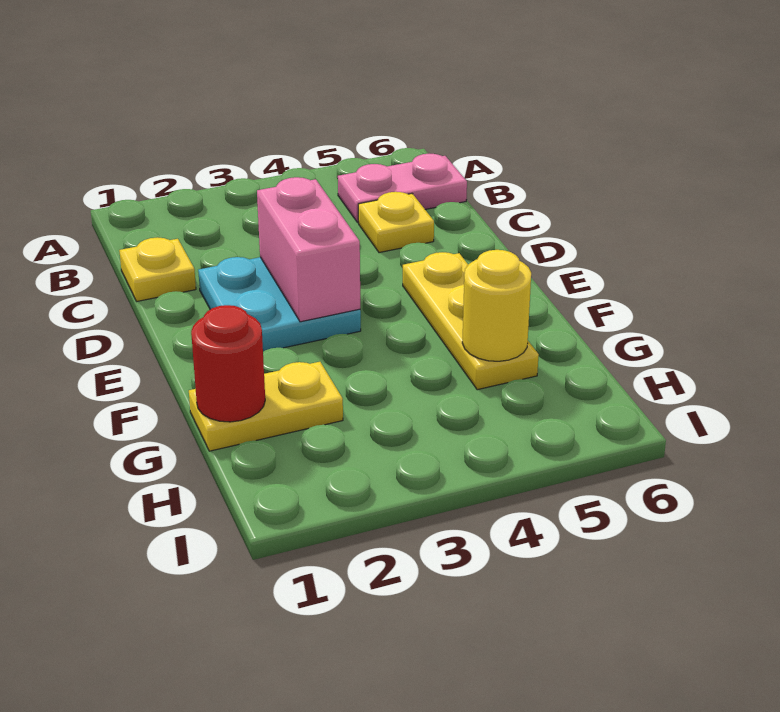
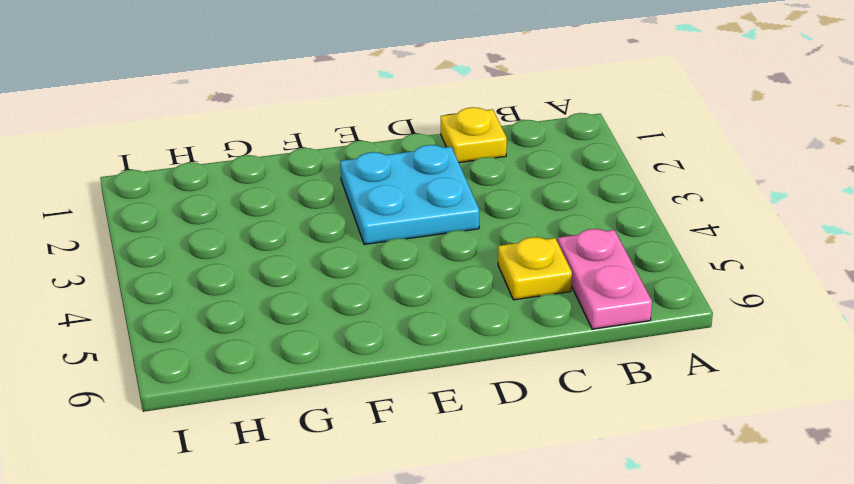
none -> yellow plate E5:G5 level 1
none -> yellow plate G1:G2 level 1

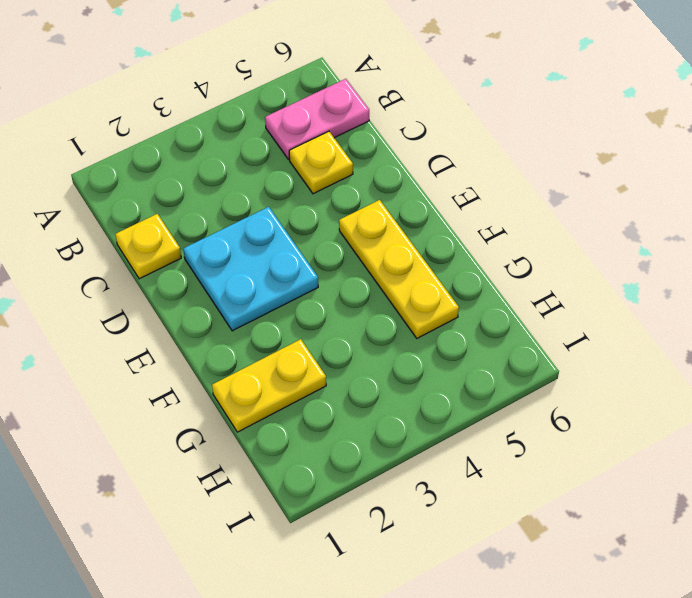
none -> pink brick D3:E3 level 2
none -> red round brick G1 level 2

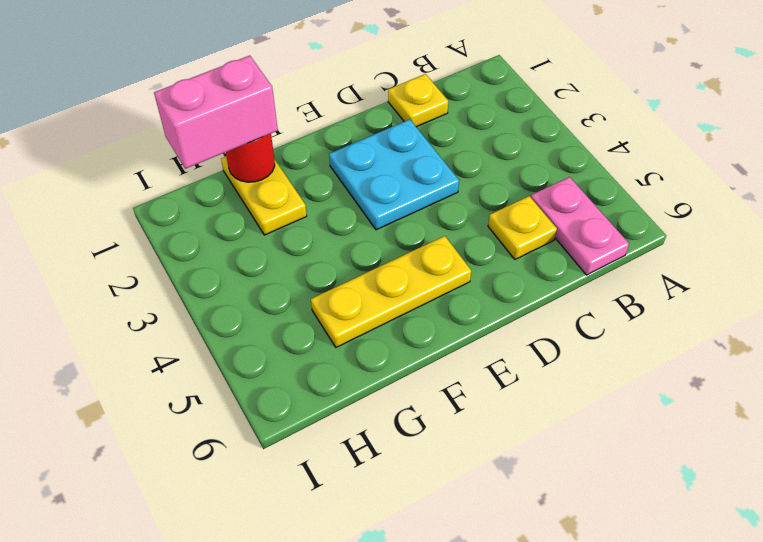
pink brick G1:H1 level 3 -> pink brick D3:E3 level 2
none -> yellow round brick G5 level 2

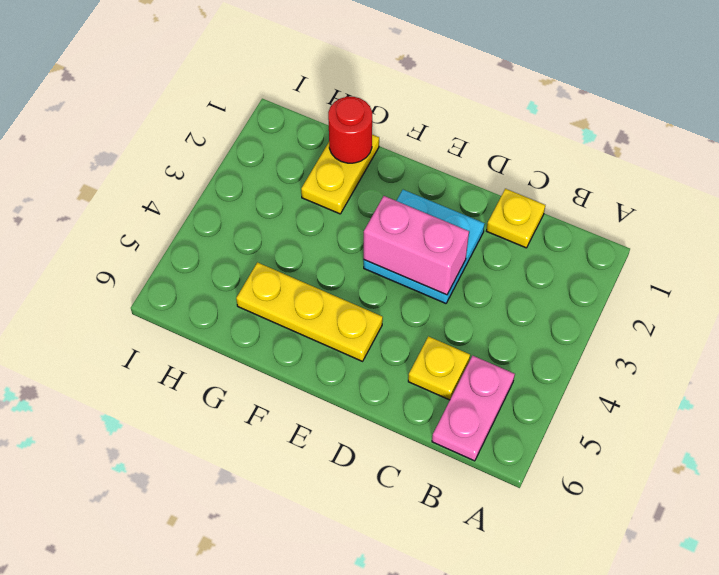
none -> yellow round brick G5 level 2

